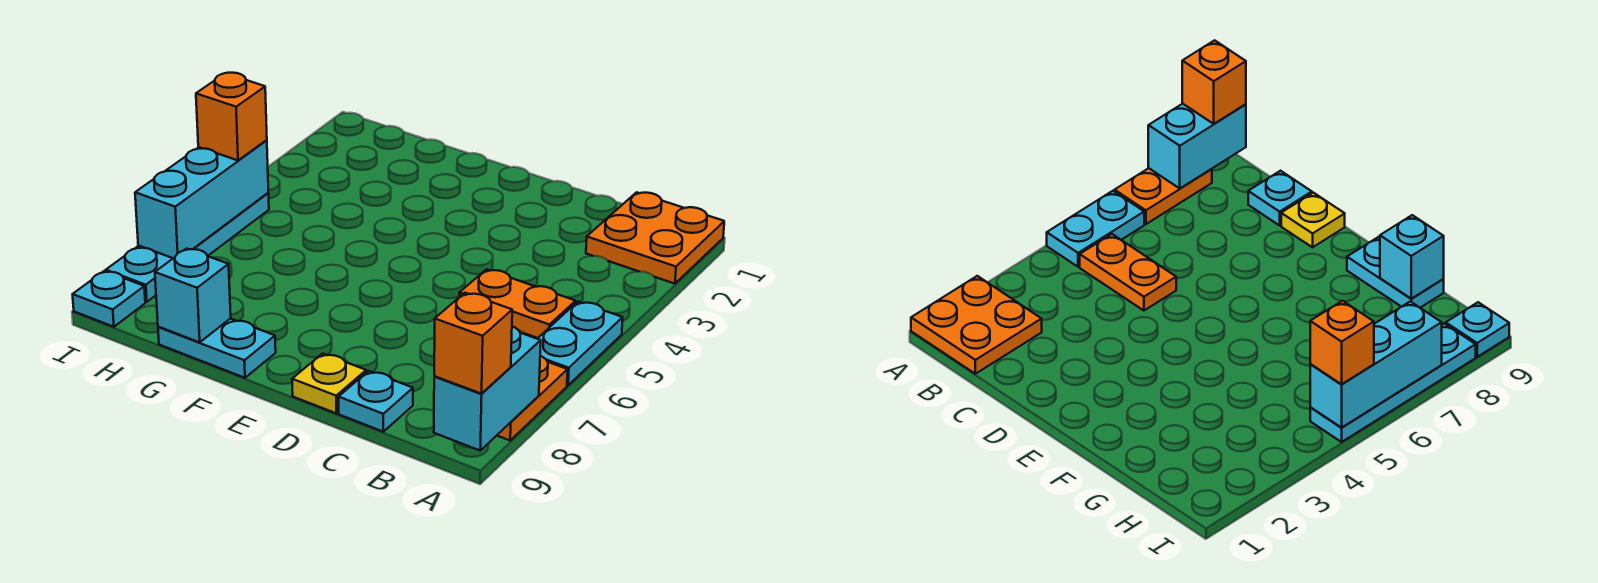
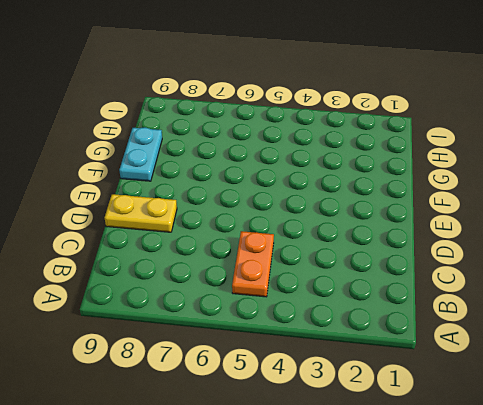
yellow plate D8:D9 level 1 -> yellow plate D9 level 1
none -> orange plate A1:B2 level 1
none -> cyan plate A5:A6 level 1
none -> orange plate A7:A8 level 1

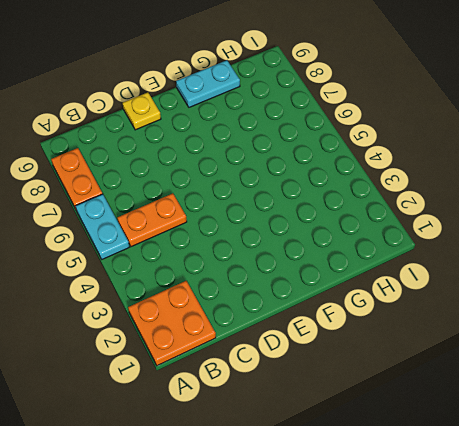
none -> cyan plate C9 level 1
none -> cyan plate I5:I8 level 1
none -> cyan plate I9 level 1

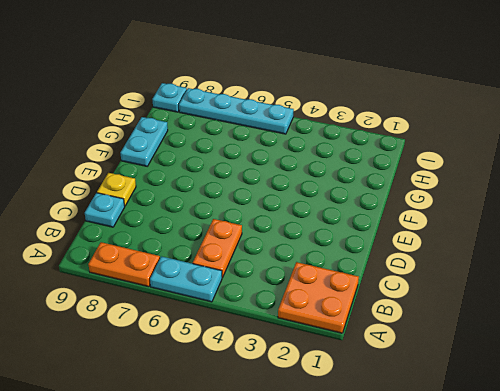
none -> cyan brick A8:A9 level 2
none -> cyan brick G9 level 2
none -> cyan brick I5:I7 level 2

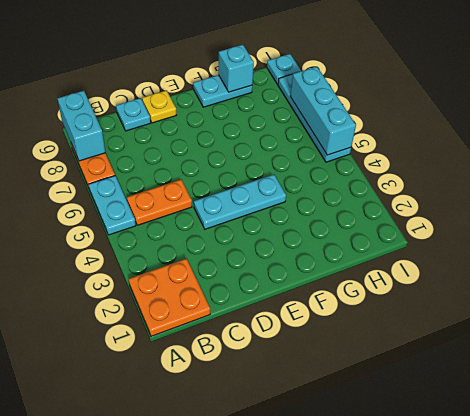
cyan plate D4:F4 level 1 -> none
none -> orange brick A9 level 3
none -> orange brick I5 level 3

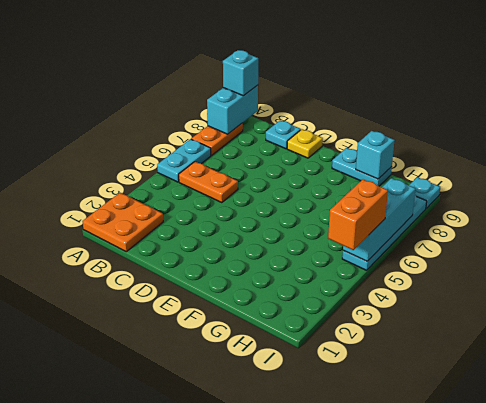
cyan brick A9 level 3 -> orange brick A9 level 3
orange brick I4:I5 level 3 -> orange brick I5 level 3

